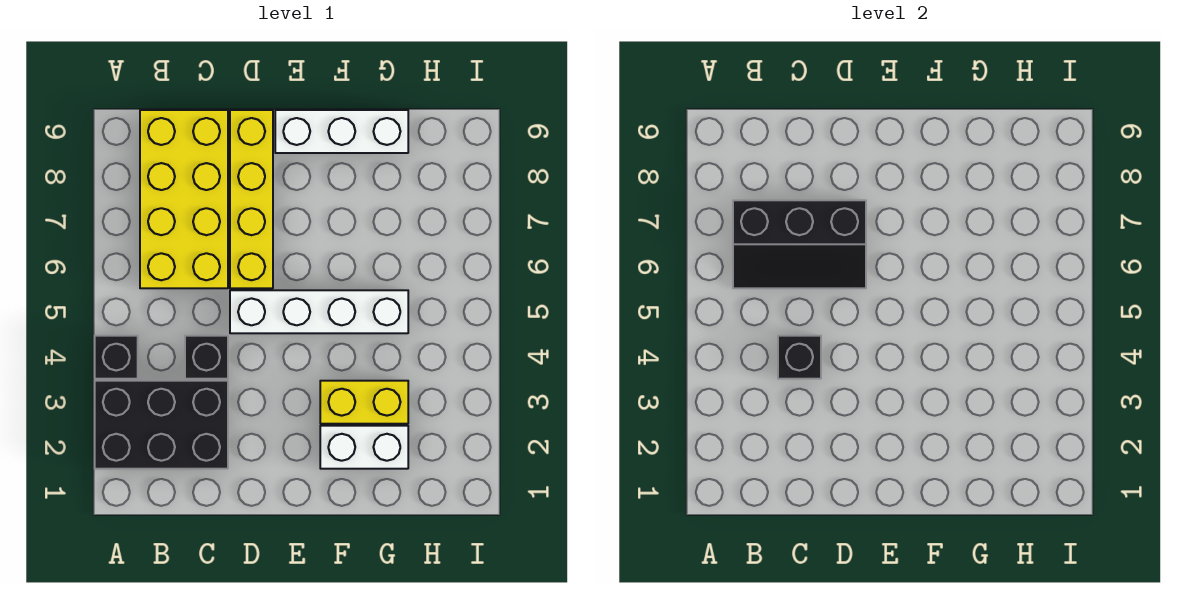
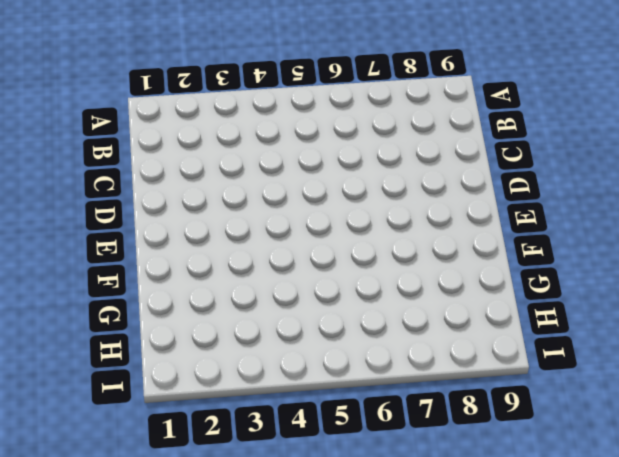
none -> black brick A2:C3 level 1
none -> black brick A4 level 1

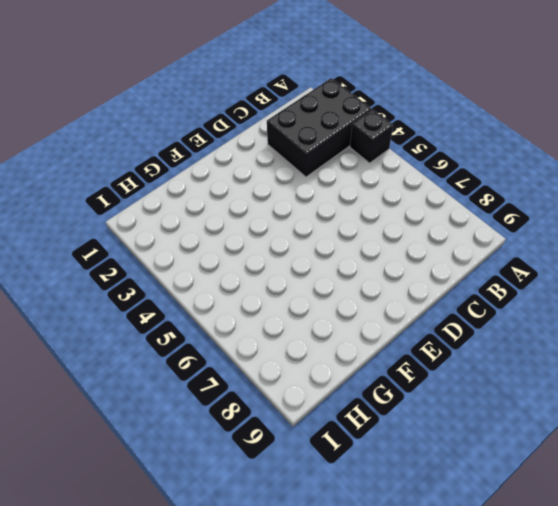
none -> yellow brick B6:C9 level 1
none -> black brick C4 level 1

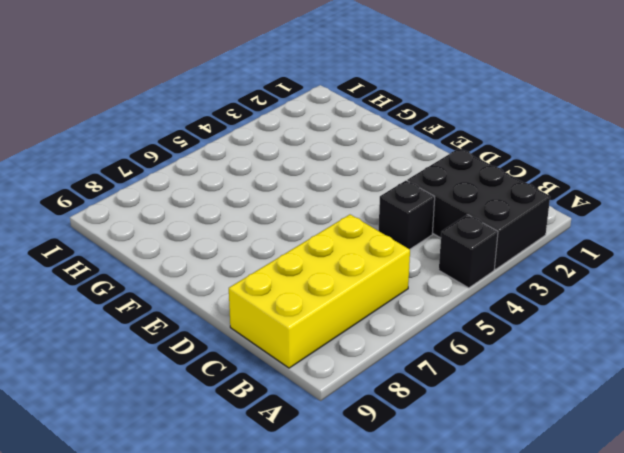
none -> white brick D5:G5 level 1
none -> yellow brick D6:D9 level 1

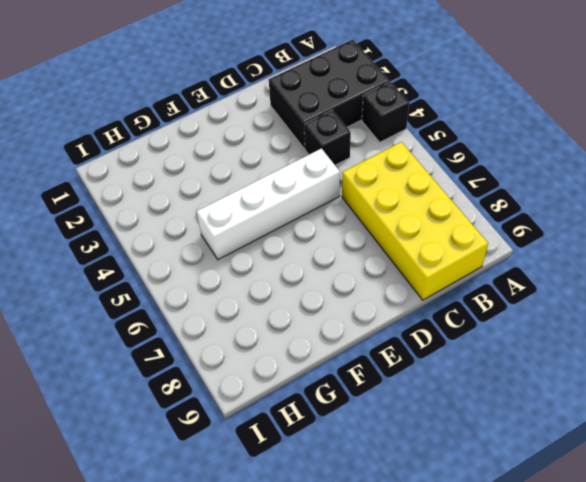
none -> yellow brick D6:D9 level 1
none -> white brick E9:G9 level 1

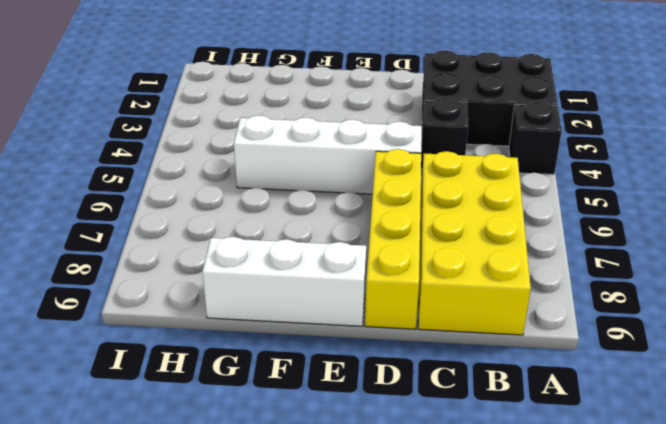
none -> white brick F2:G2 level 1
none -> yellow brick F3:G3 level 1

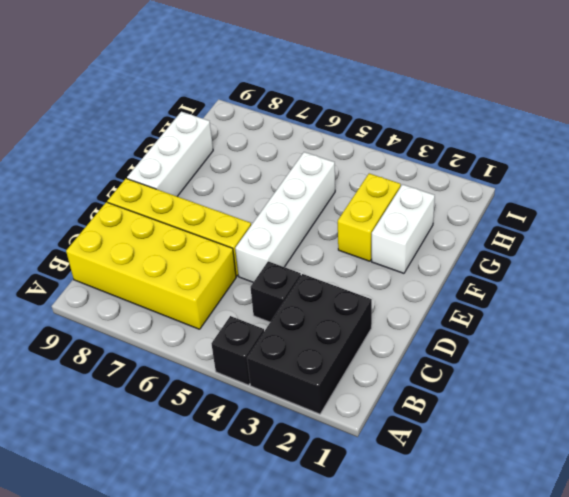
none -> black slope B6:D7 level 2 top 7
none -> black brick C4 level 2

